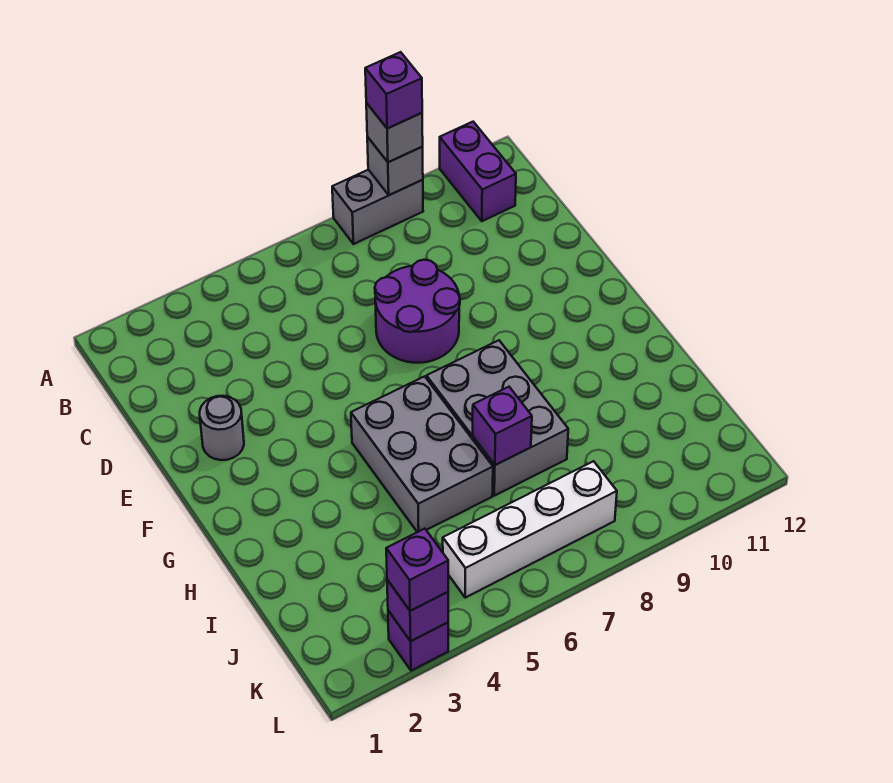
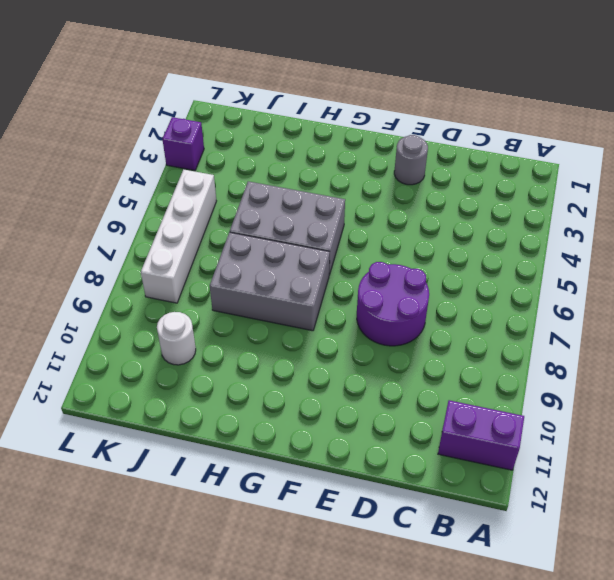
white round brick J10 level 1 -> none
none -> grey brick A8:A9 level 1
none -> grey brick A9 level 2
none -> purple brick I7 level 2

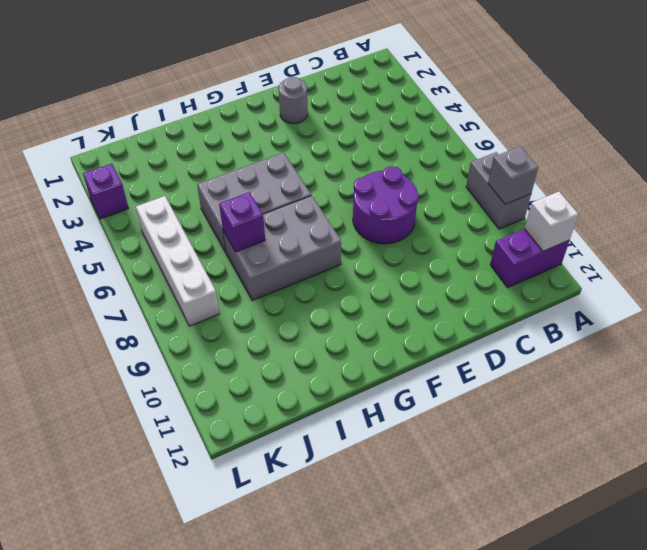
white brick A11 level 2 -> none
none -> purple brick L3 level 2
none -> grey brick A9 level 3
none -> purple brick L3 level 3

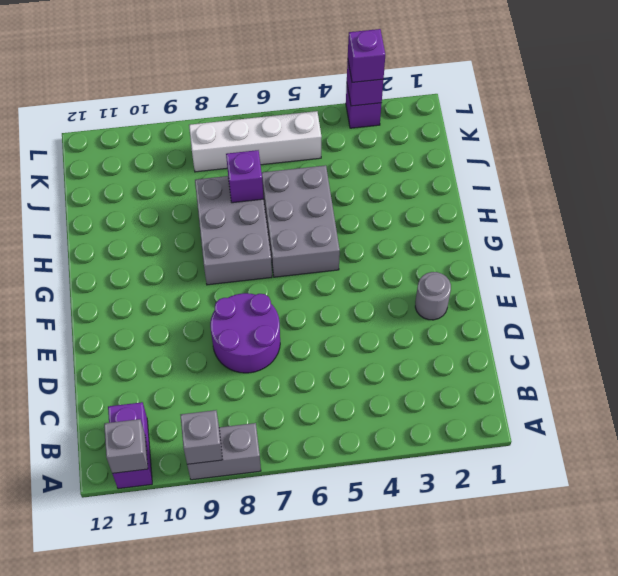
grey brick A11 level 2 -> grey brick A9 level 3
none -> purple brick A9 level 4

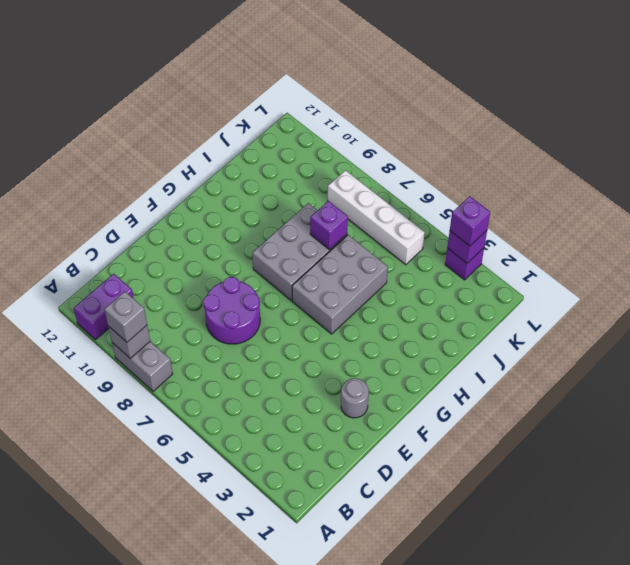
none -> purple brick A9 level 4

